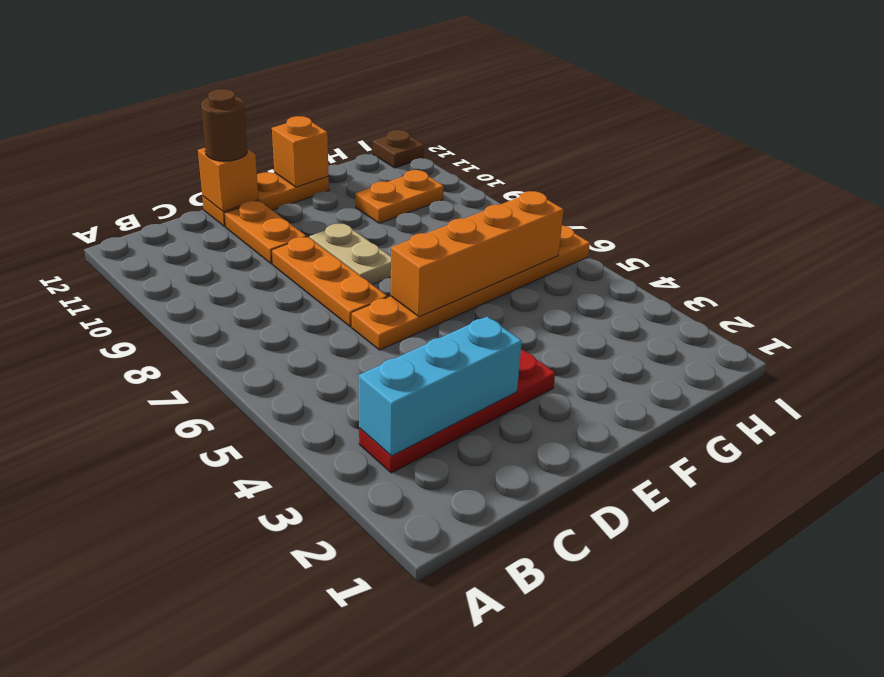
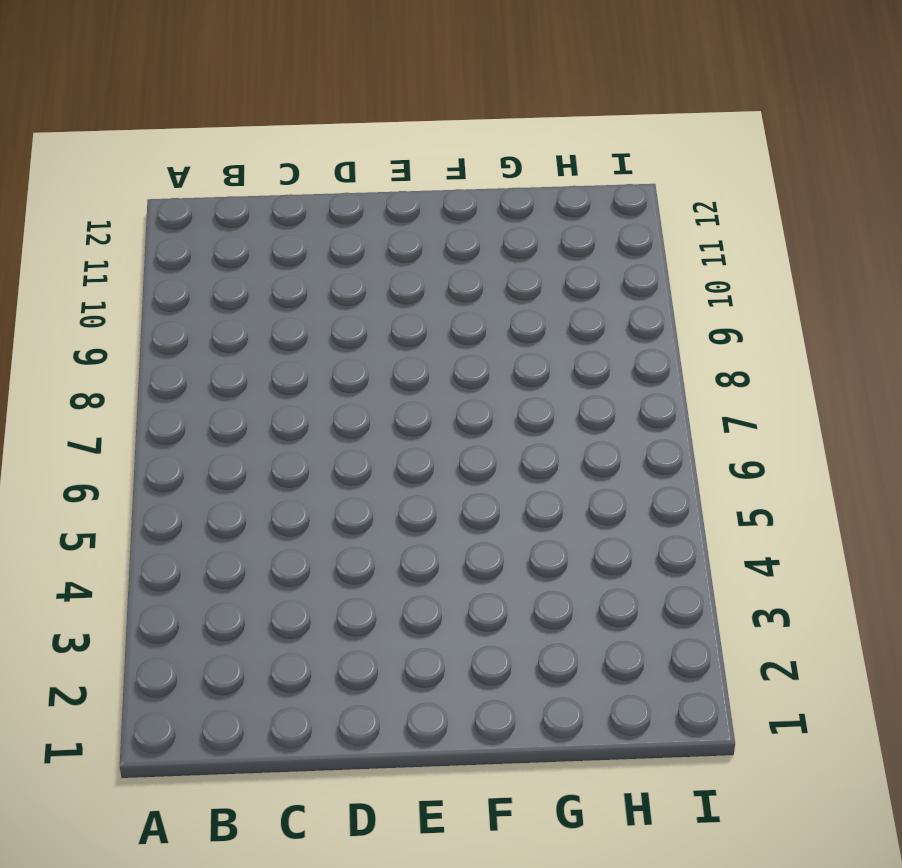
none -> red plate B3:E3 level 1
none -> orange plate D6:I6 level 1
none -> orange plate D7:D9 level 1

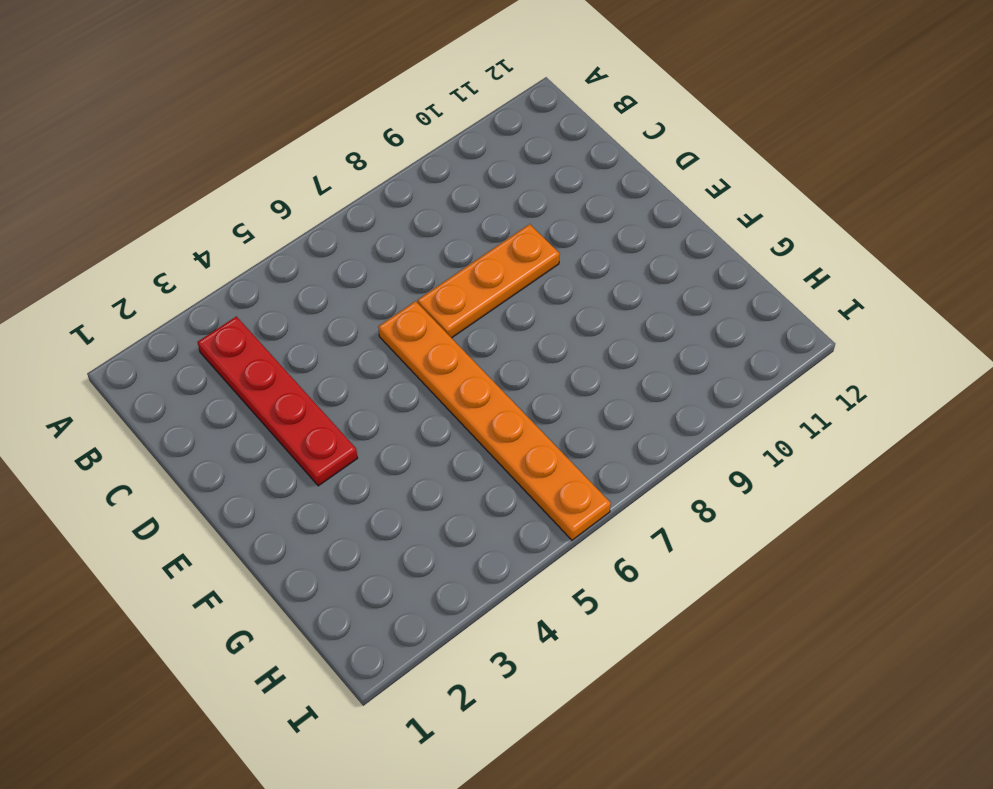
none -> orange plate D10:D11 level 1
none -> orange plate D12:F12 level 1
none -> tan plate E8:E9 level 1

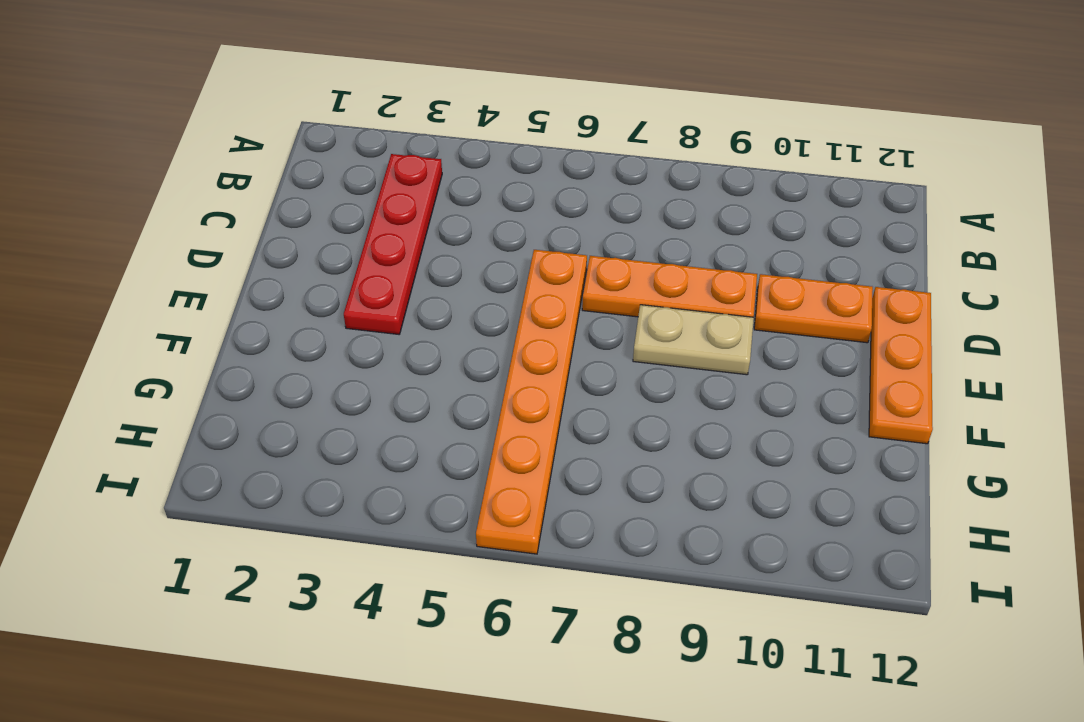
none -> orange plate G10:H10 level 1
none -> brown plate I12 level 1
none -> cyan brick B3:D3 level 2

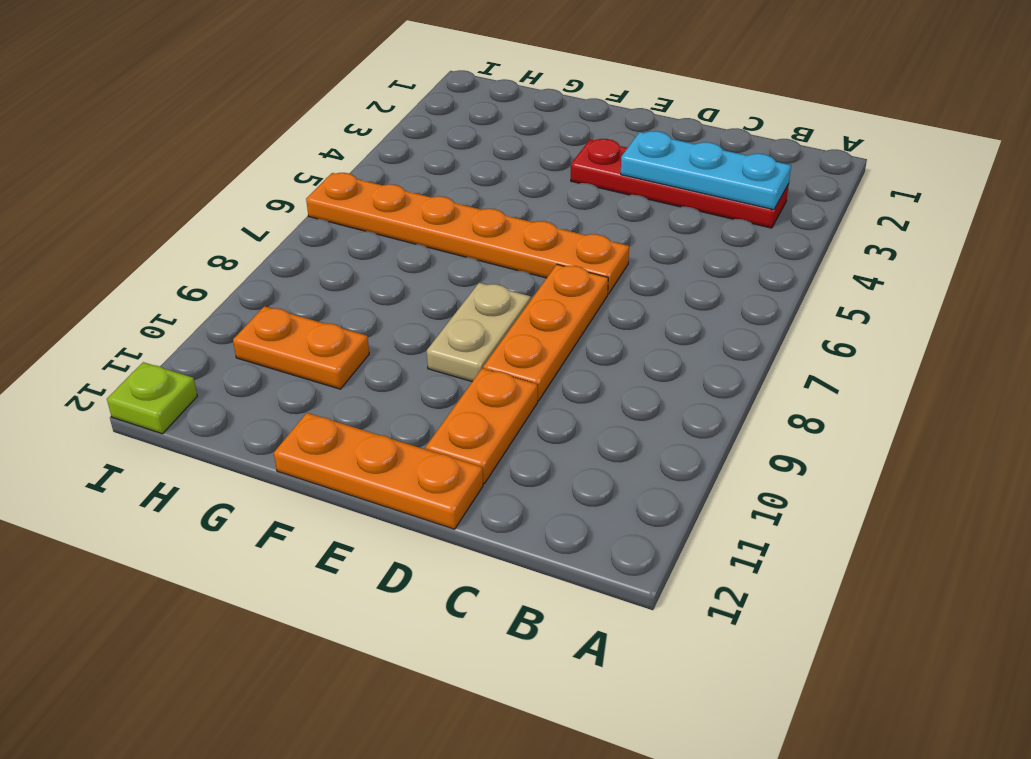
cyan plate B3:D3 level 2 -> cyan brick B3:D3 level 2
lime plate I12 level 1 -> brown plate I12 level 1
none -> orange brick D12 level 2
none -> orange brick E6:H6 level 2
none -> orange brick F12 level 2

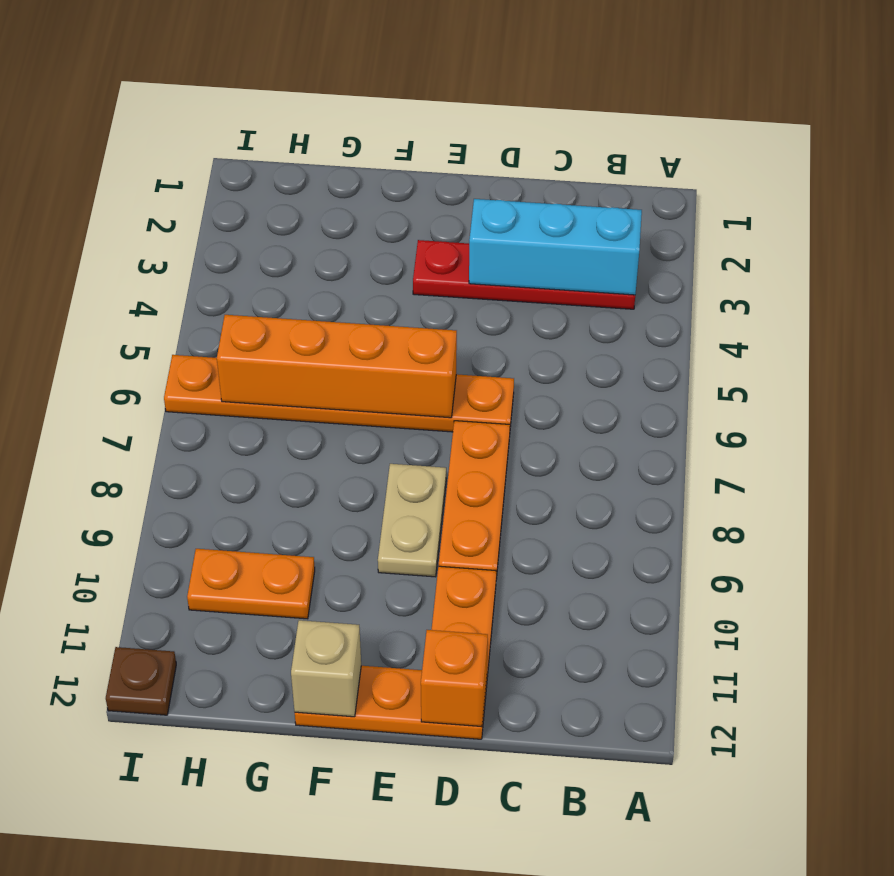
tan brick F12 level 2 -> orange brick F12 level 2
none -> brown round brick D12 level 3

